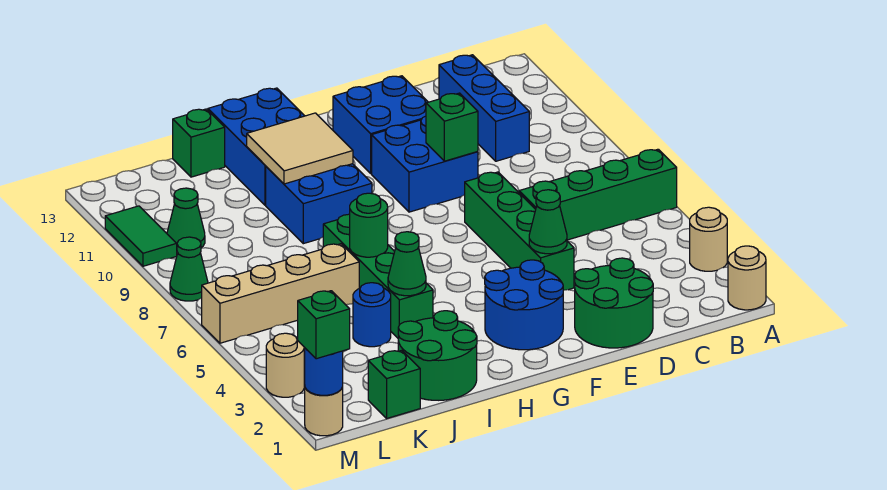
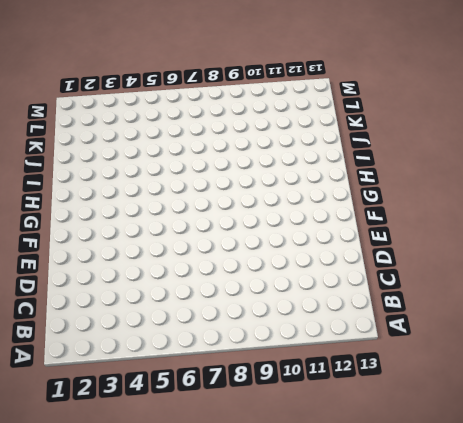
none -> tan round brick A1 level 1
none -> tan round brick A3 level 1
none -> green brick A6:D6 level 1

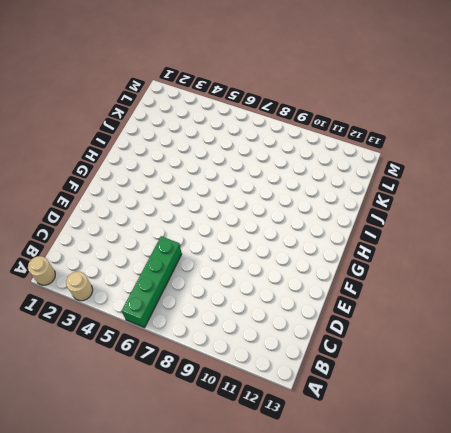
none -> blue brick C10:C12 level 1
none -> green round brick D1:E2 level 1
none -> green brick E4:E7 level 1

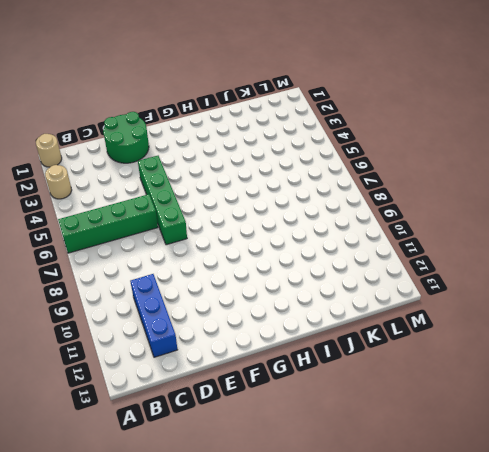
none -> blue brick E9:F10 level 1
none -> blue brick E11:F12 level 1
none -> blue round brick F2:G3 level 1

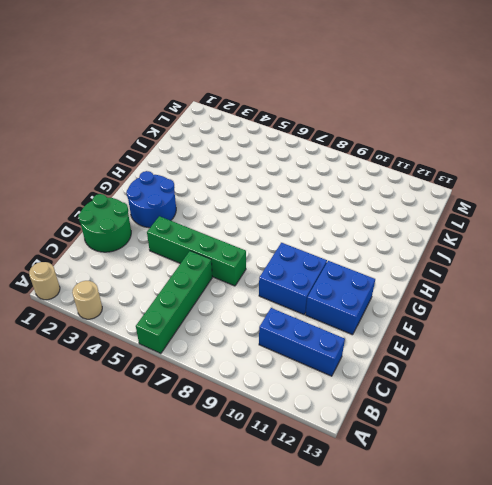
none -> blue brick H9:I10 level 1
none -> blue brick H11:I13 level 1
none -> green round brick I1:J2 level 1

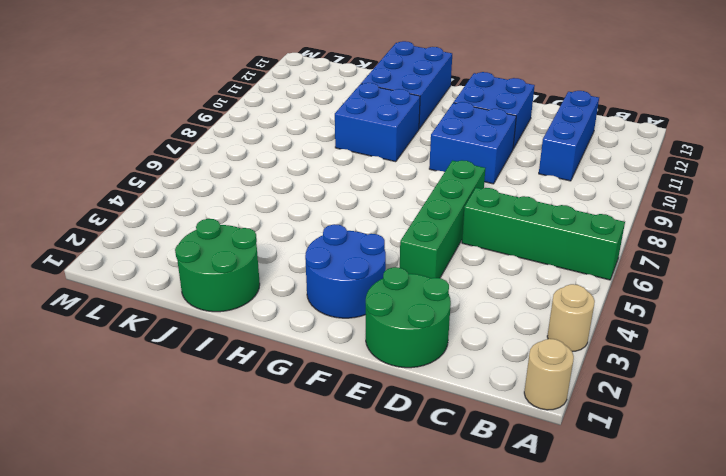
none -> green brick I4:I7 level 1
none -> blue round brick J4 level 1
none -> tan brick J6:M6 level 1

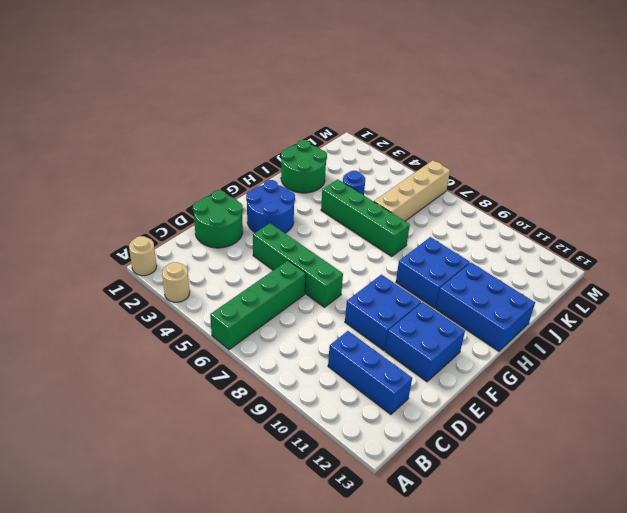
none -> green brick J13 level 1
none -> green brick K1 level 1
none -> green cone L10 level 1

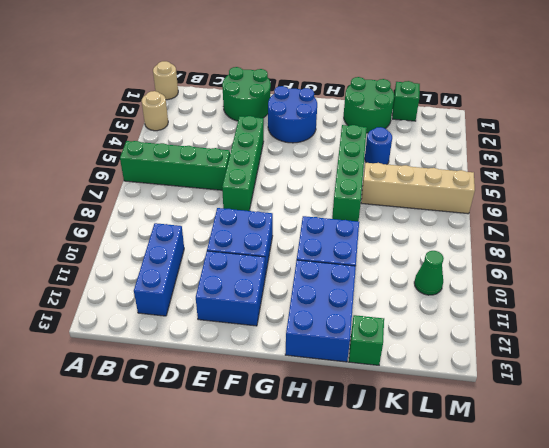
none -> tan round brick M1 level 1
none -> tan round brick M3 level 1
none -> green cone M8 level 1

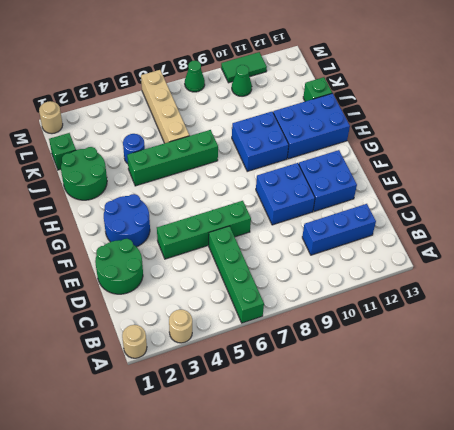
none -> tan round brick M3 level 1
none -> green cone E4 level 2
none -> green brick E9 level 2

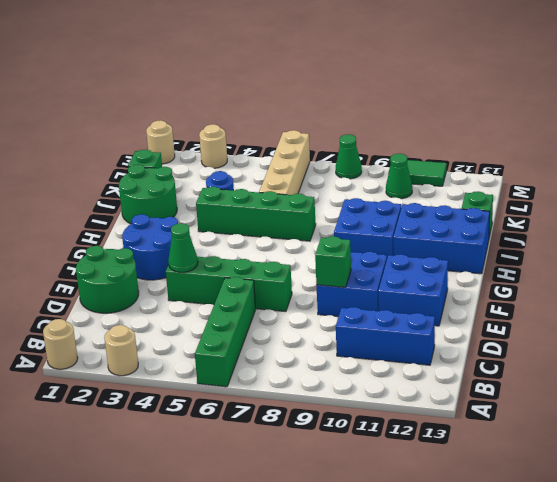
none -> tan tile H10:I11 level 2
none -> green cone I4 level 2
none -> green round brick I6 level 2

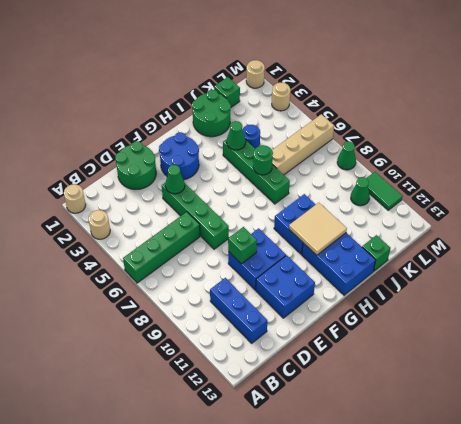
none -> blue round brick M1 level 2
none -> green brick M1 level 3

